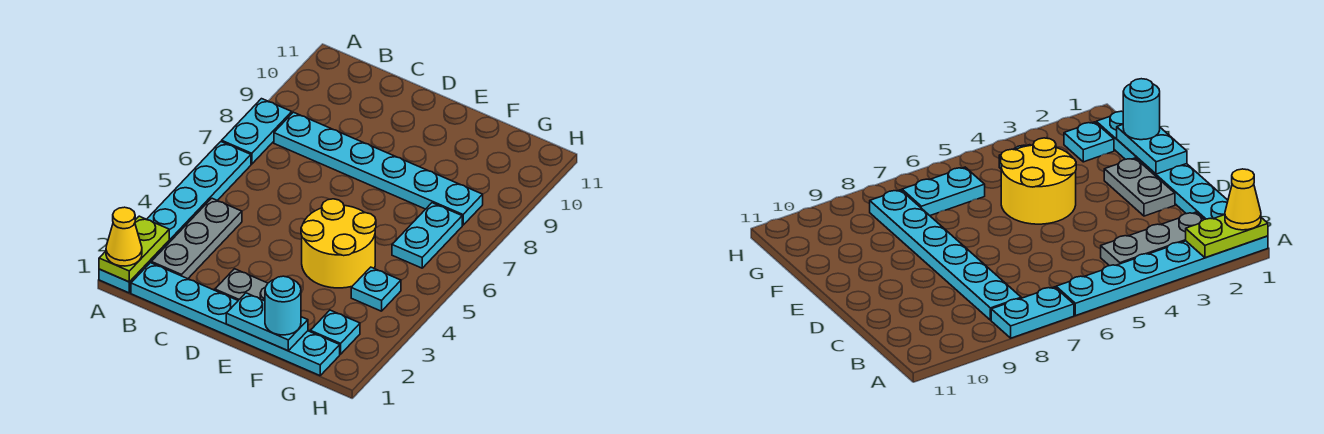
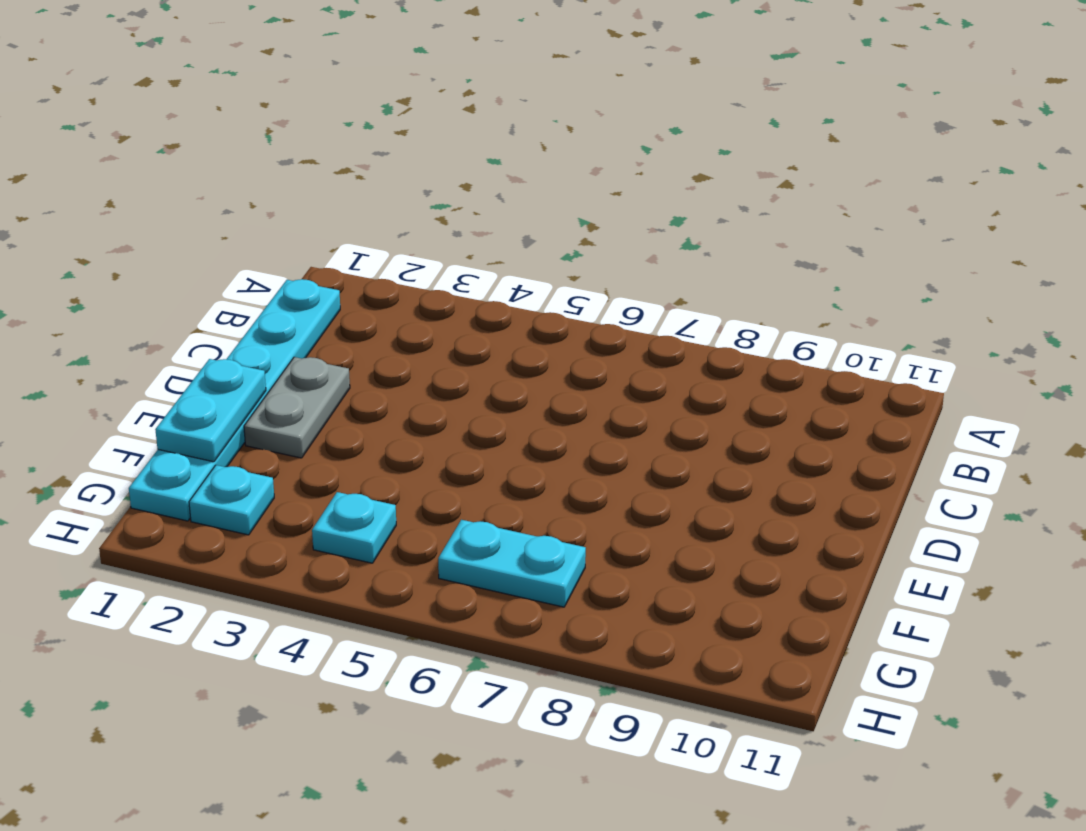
none -> cyan plate A1:A6 level 1
none -> cyan plate A7:A8 level 1
none -> grey plate B2:B4 level 1

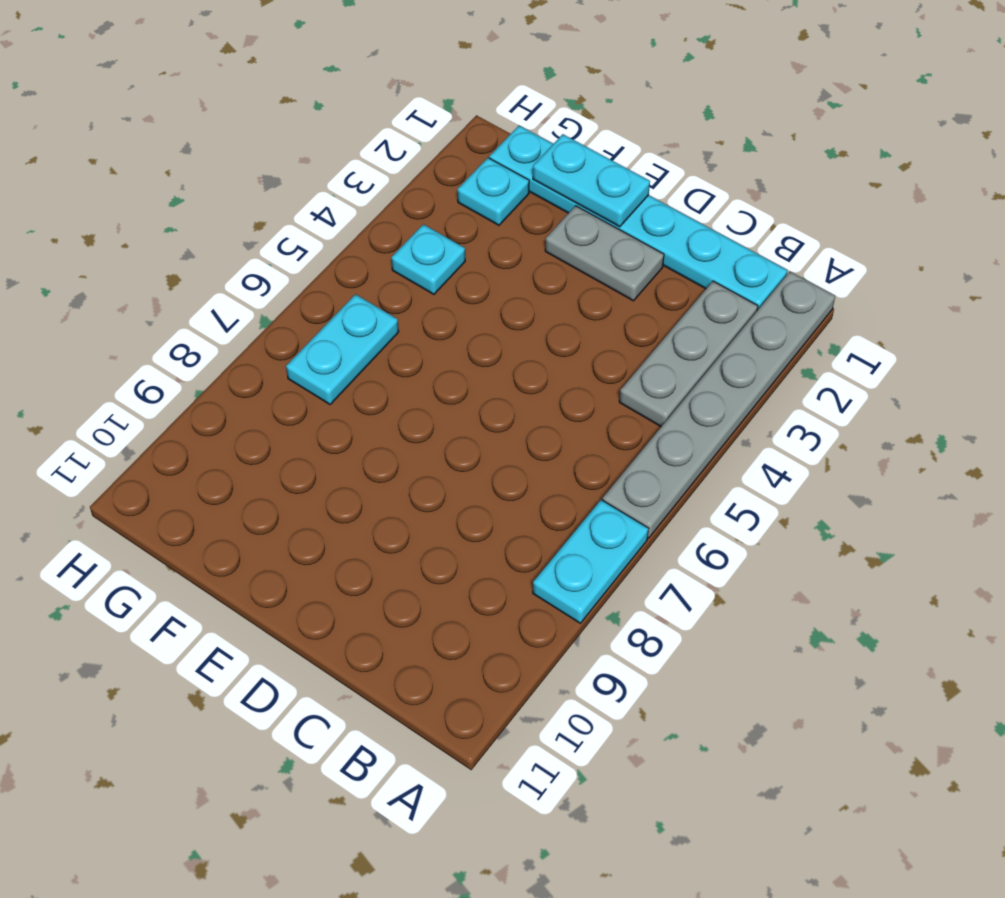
grey plate A1:A6 level 1 -> cyan plate A1:A6 level 1
none -> cyan plate B8:G8 level 1
none -> yellow round brick E4:F5 level 1
none -> lime plate A1:A2 level 2

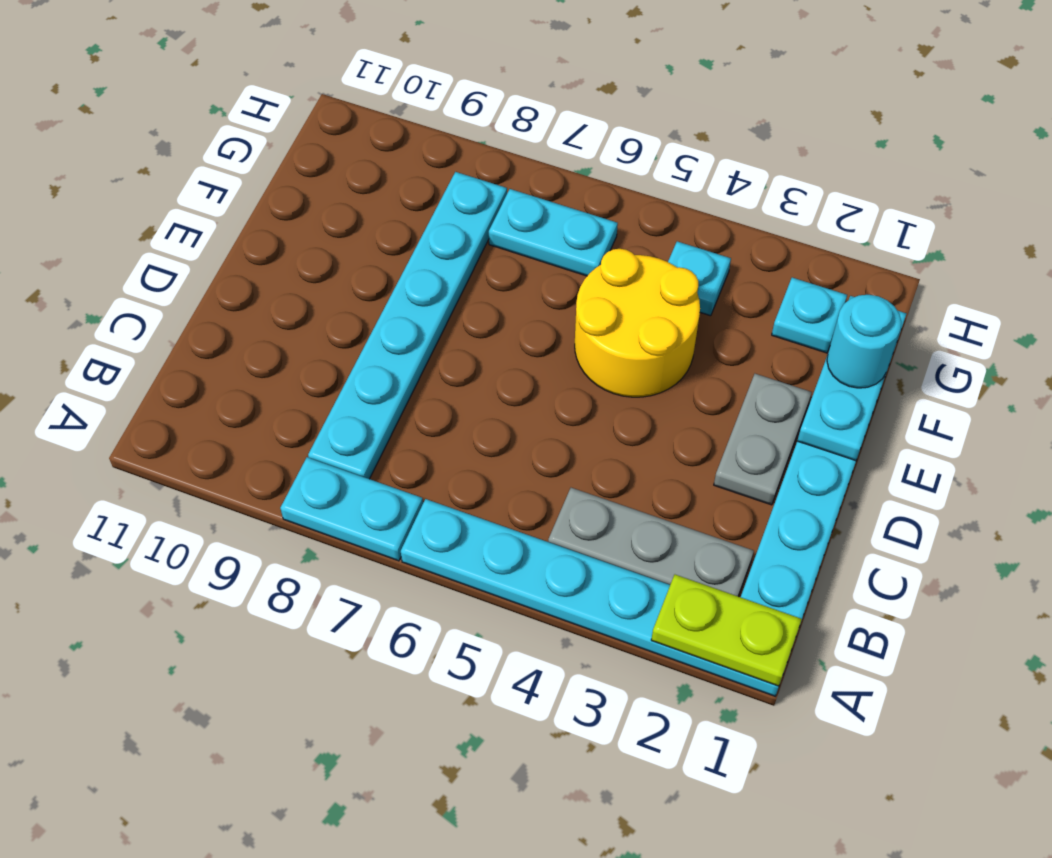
none -> yellow cone A1 level 3

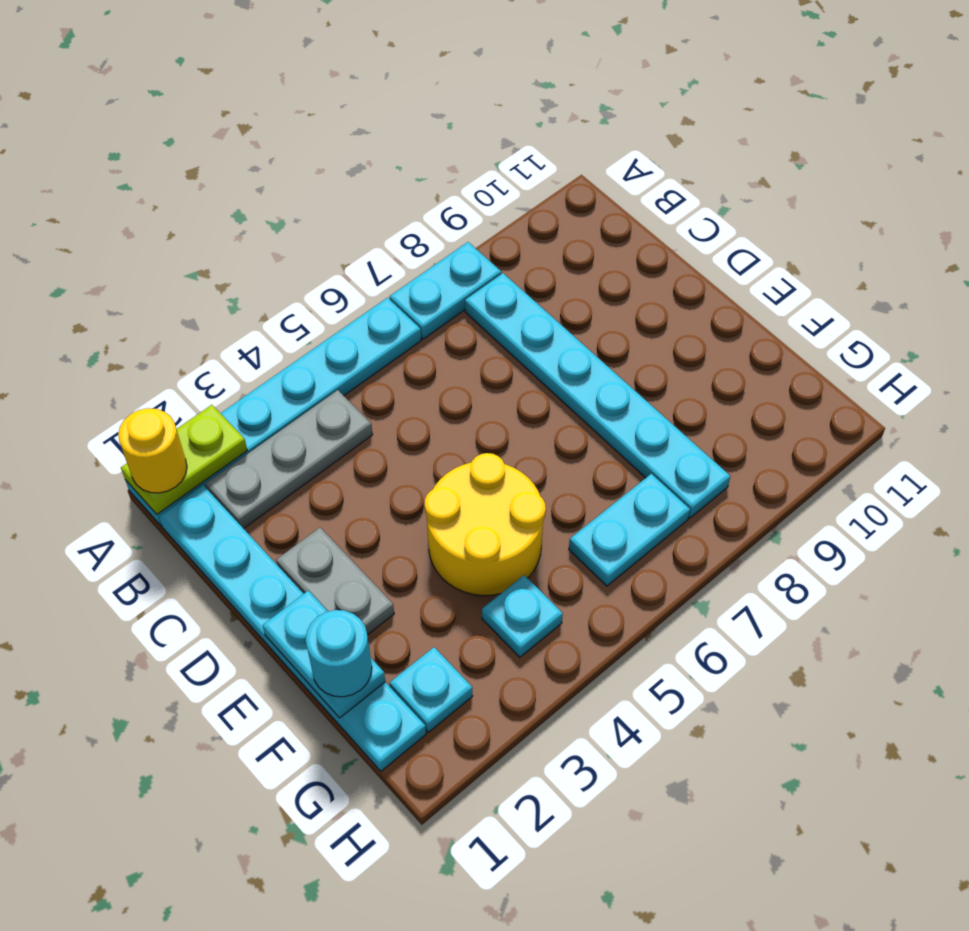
yellow round brick A1 level 3 -> yellow cone A1 level 3

